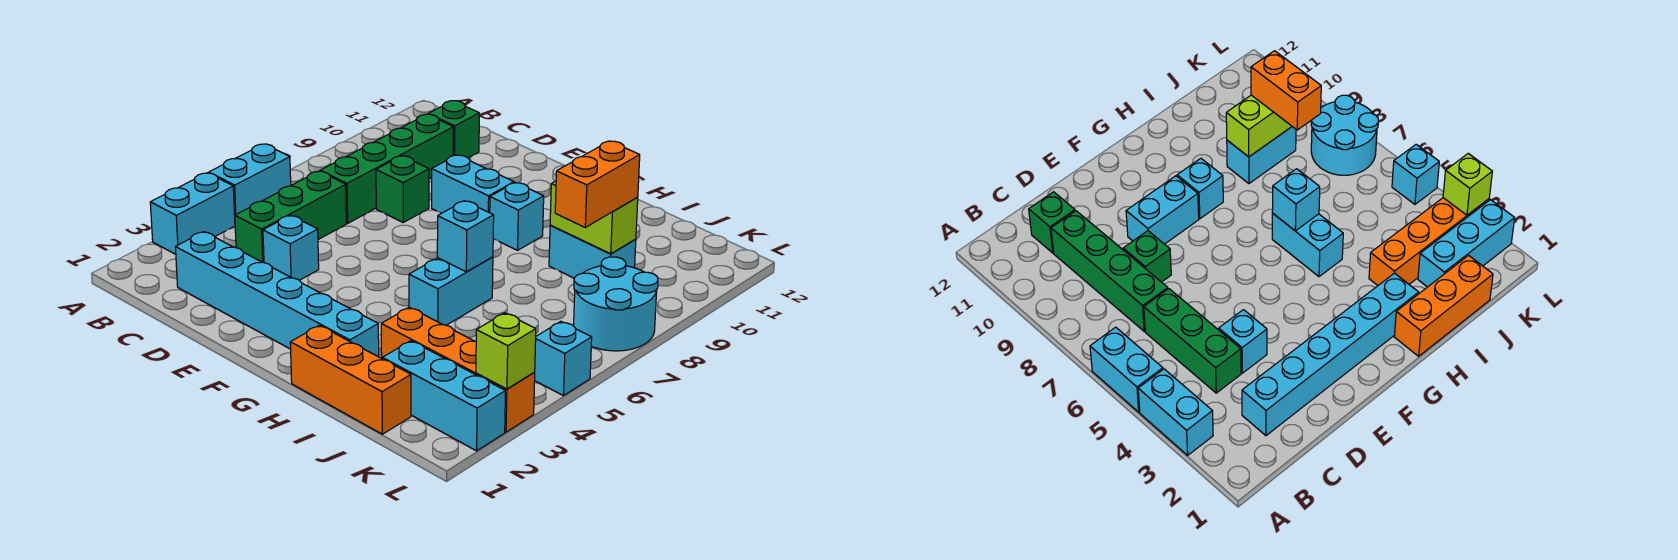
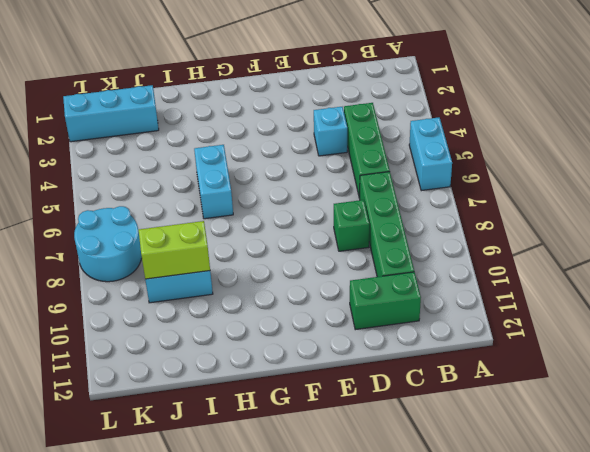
green brick C11:D11 level 1 -> green brick C11 level 1
none -> cyan brick A3:A4 level 1
none -> cyan brick C2:H2 level 1
none -> cyan brick E9:F9 level 1

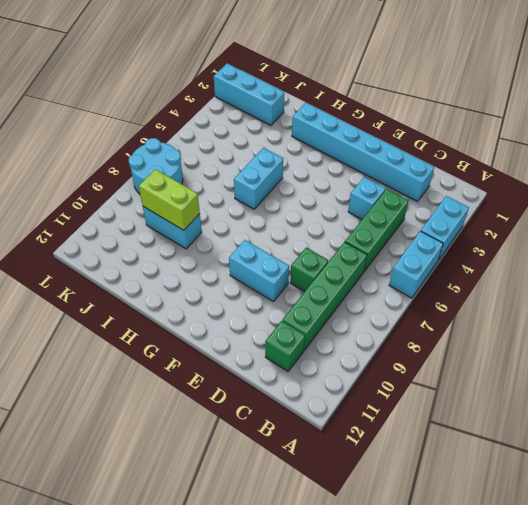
none -> cyan brick G9 level 1
none -> orange brick H1:J1 level 1
none -> orange brick I3:L3 level 1

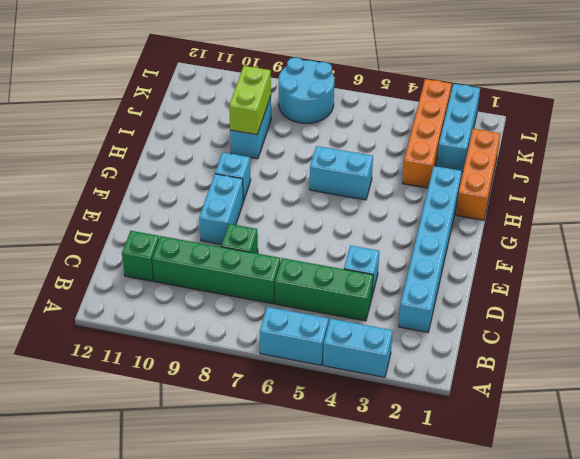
none -> cyan brick L5 level 1
none -> cyan brick H6 level 2
none -> lime brick L3 level 2

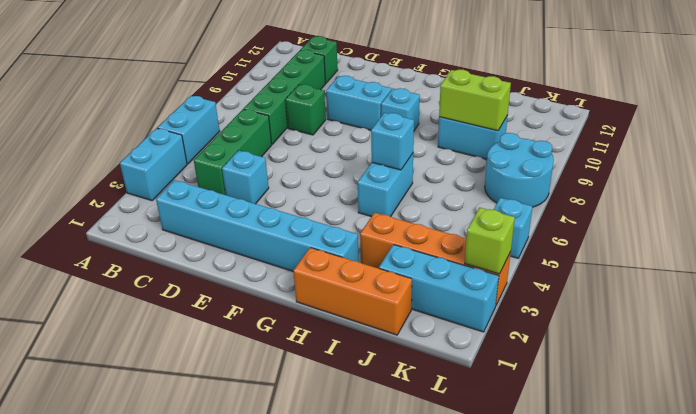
none -> orange brick J8:J9 level 3

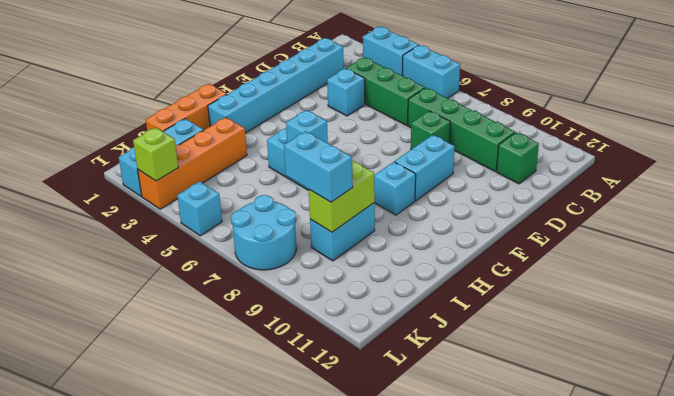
cyan brick J8:J9 level 3 -> orange brick J8:J9 level 3

